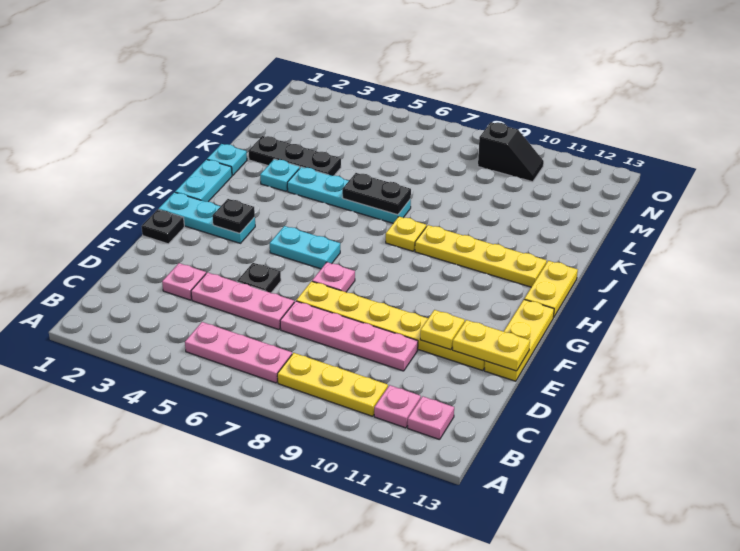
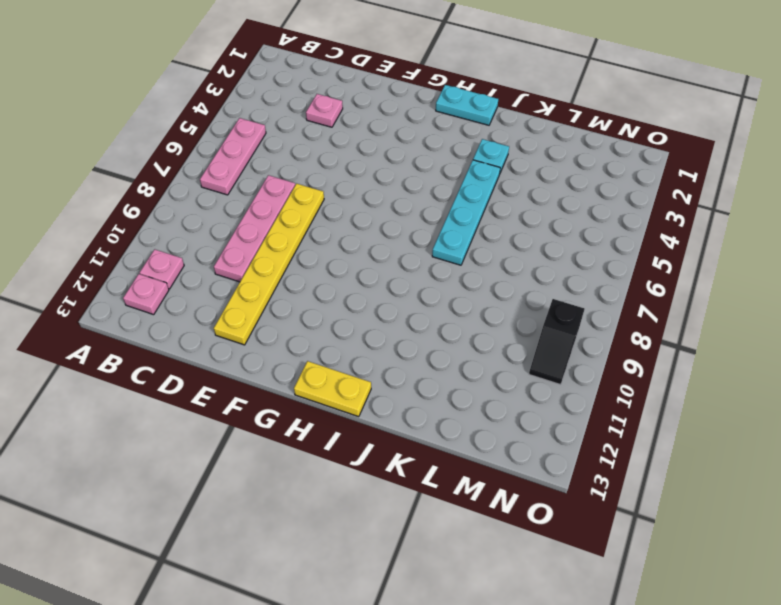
none -> yellow plate B8:B10 level 1
none -> pink plate D4:D6 level 1
none -> black plate E5 level 1

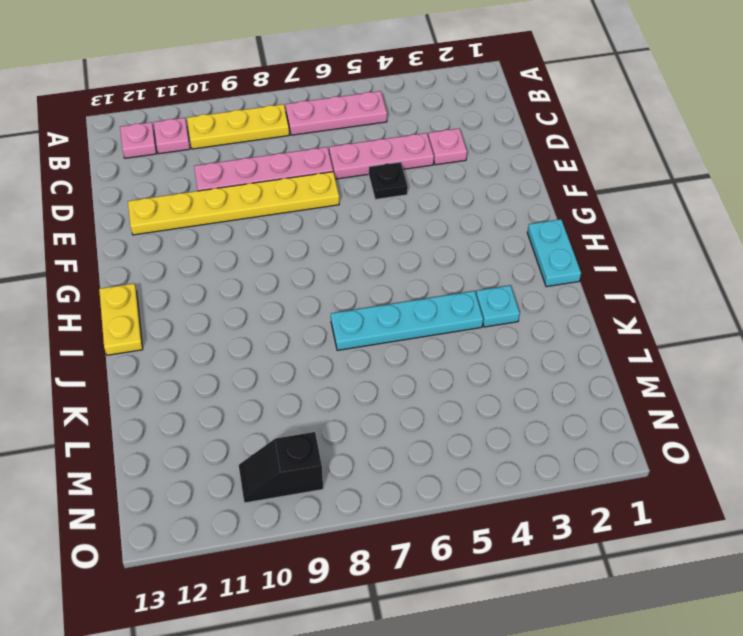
none -> yellow plate E13:G13 level 1
none -> black plate F1 level 1
none -> pink plate F7 level 1

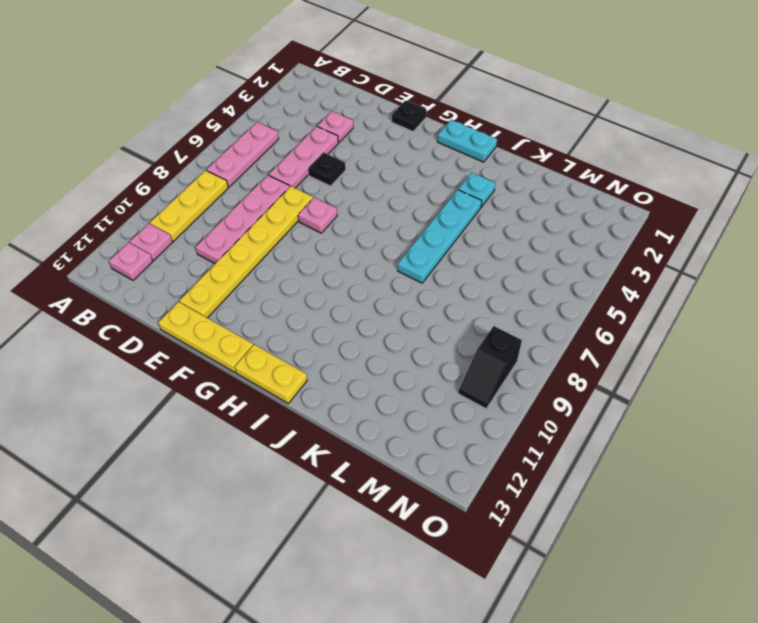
none -> cyan plate G1:G3 level 1
none -> cyan plate G5:G6 level 1
none -> yellow plate I8 level 1

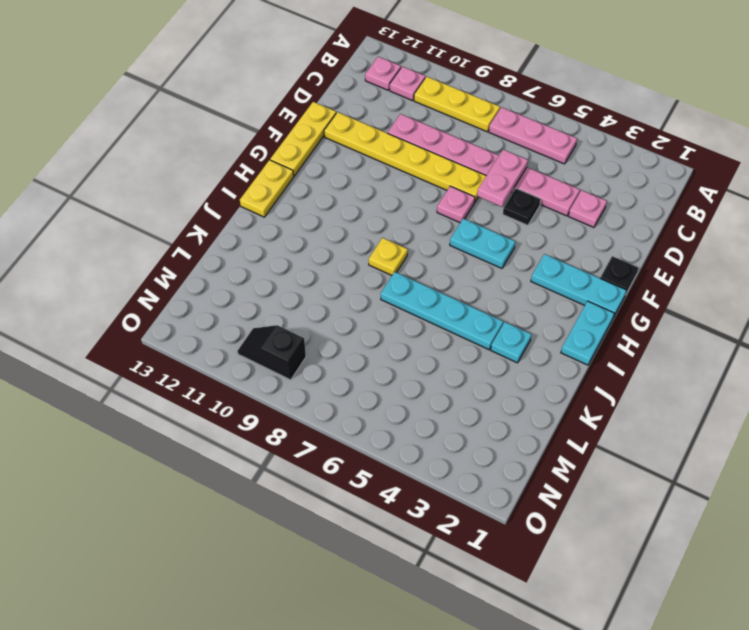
pink plate D6:E6 level 2 -> none
none -> yellow plate I9:I12 level 1
none -> cyan plate J1 level 1
none -> black plate K2:K4 level 1

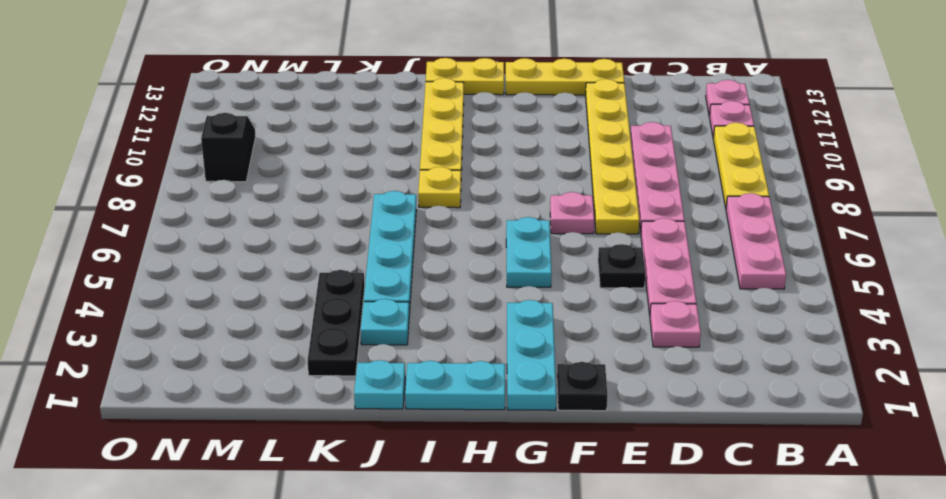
none -> yellow plate E11 level 2
none -> yellow plate E12:E13 level 2
none -> black plate G3 level 2

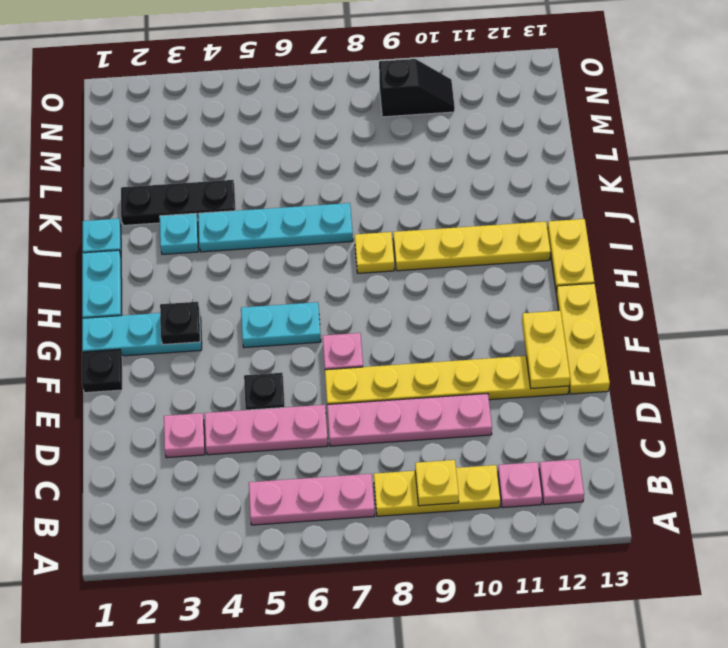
yellow plate B9 level 2 -> yellow plate E11 level 2
yellow plate E12:F12 level 2 -> yellow plate E12:E13 level 2
none -> black plate J6:J7 level 2

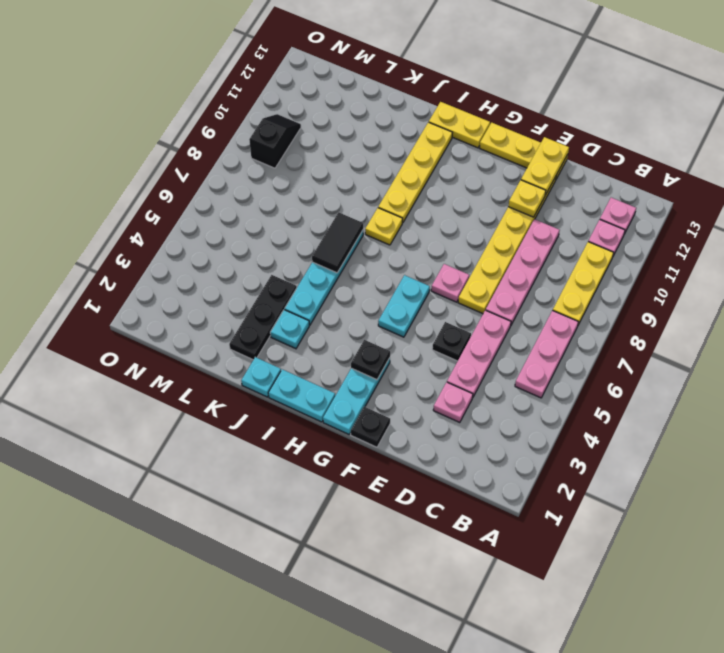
black tile J6:J7 level 2 -> black plate J6:J7 level 2

